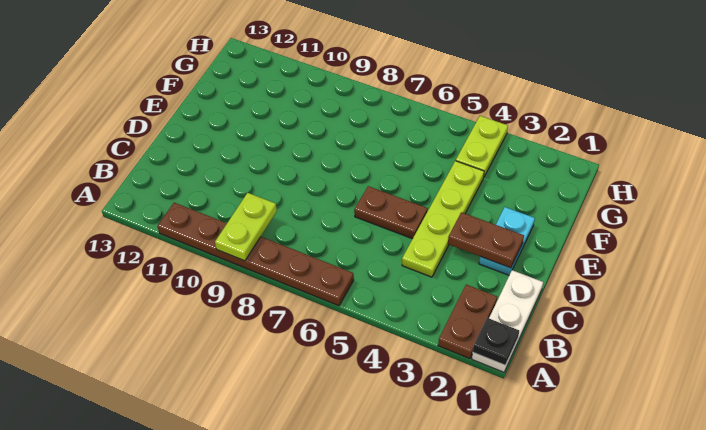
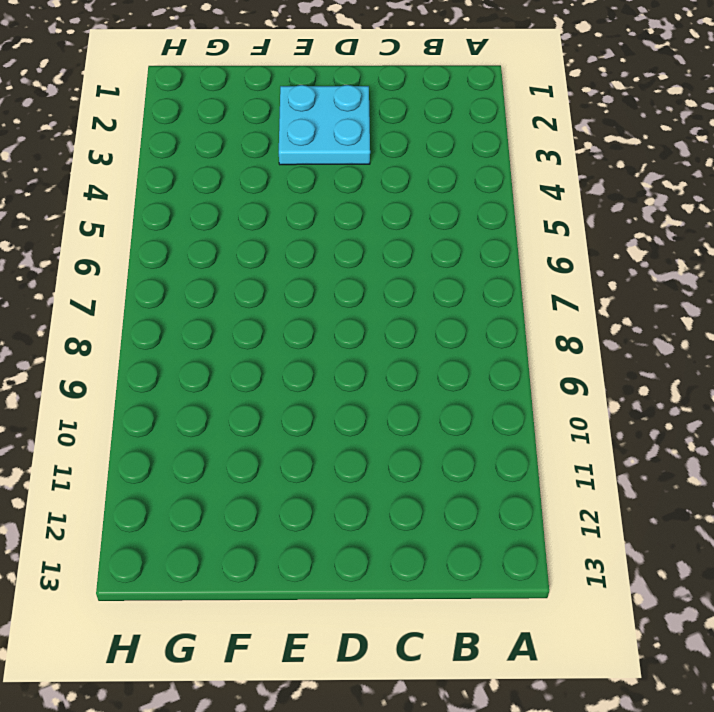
cyan plate D2:E3 level 1 -> cyan plate D2:E2 level 1
none -> white plate A1:C1 level 1
none -> brown plate A2:B2 level 1

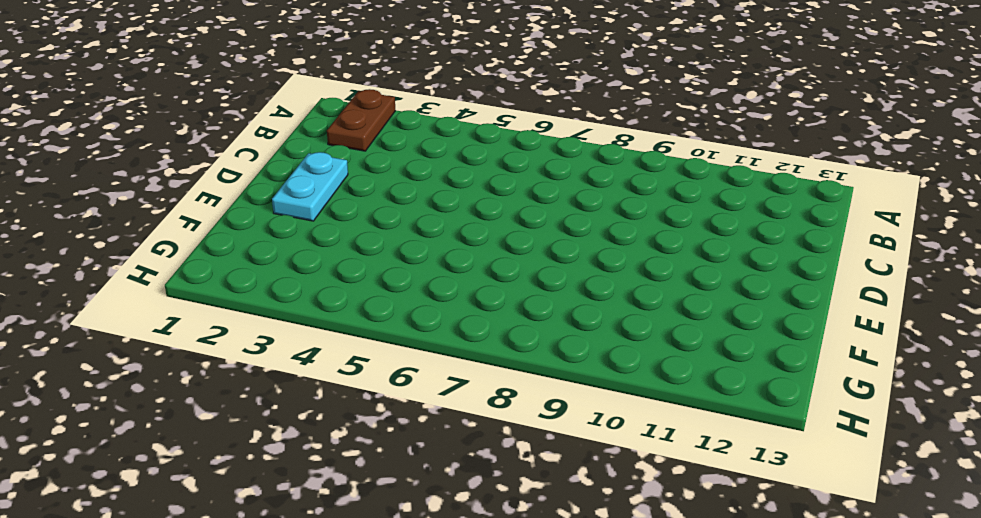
none -> white plate A1:C1 level 1
none -> brown plate A6:A11 level 1

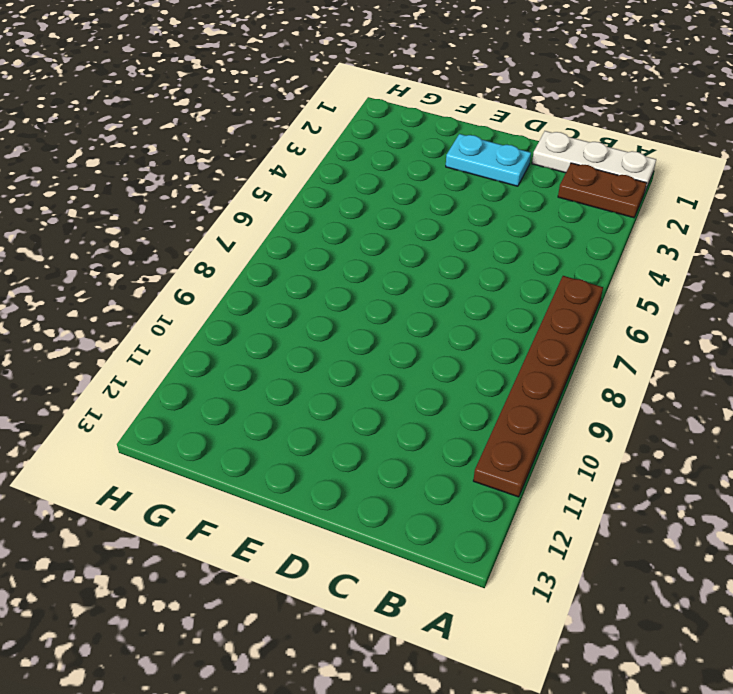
none -> lime plate C4:F4 level 1
none -> brown plate D5:D6 level 1

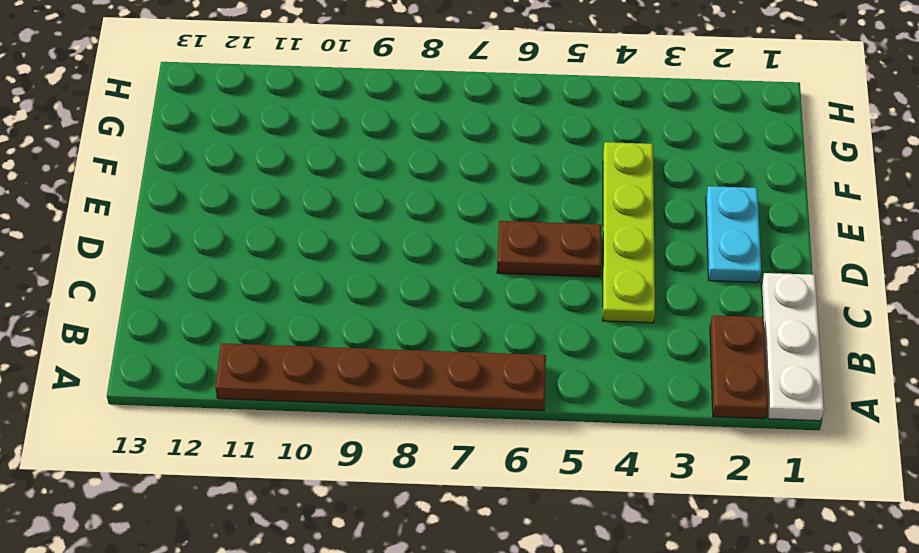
none -> lime plate G4:H4 level 1
none -> black plate A1 level 2

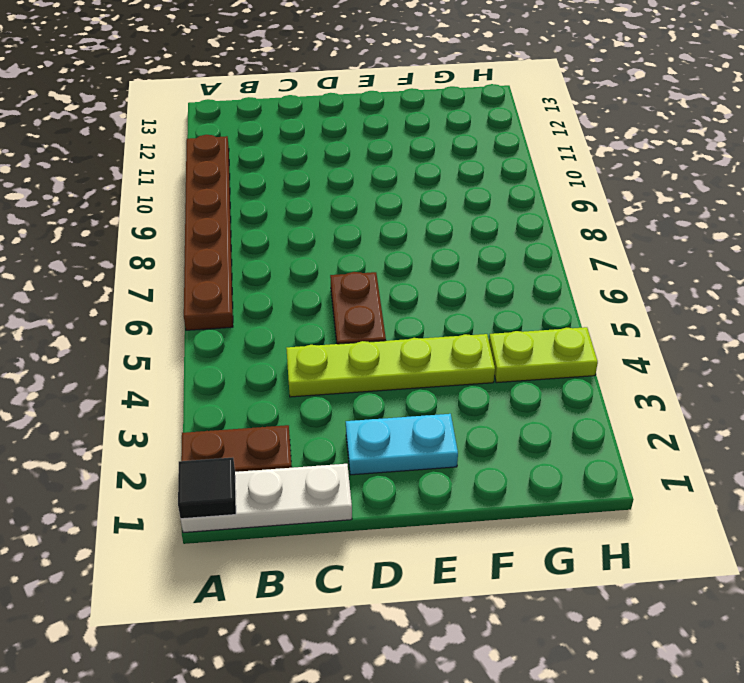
black tile A1 level 2 -> black plate A1 level 2
none -> lime plate A9:B9 level 2
none -> brown plate D2:D3 level 2

